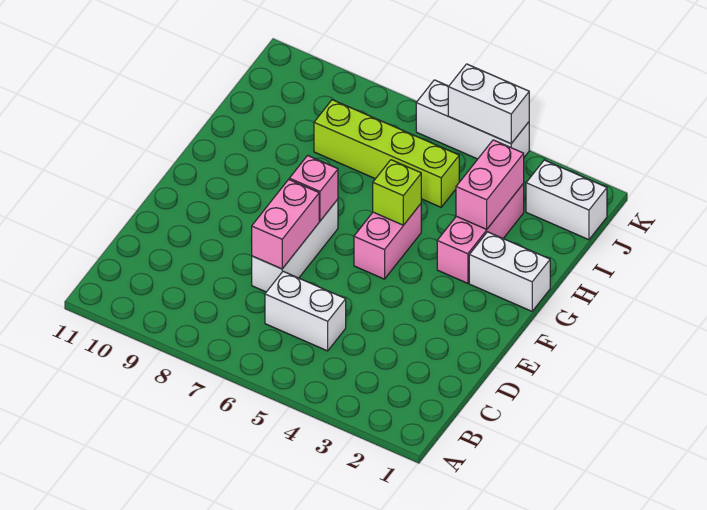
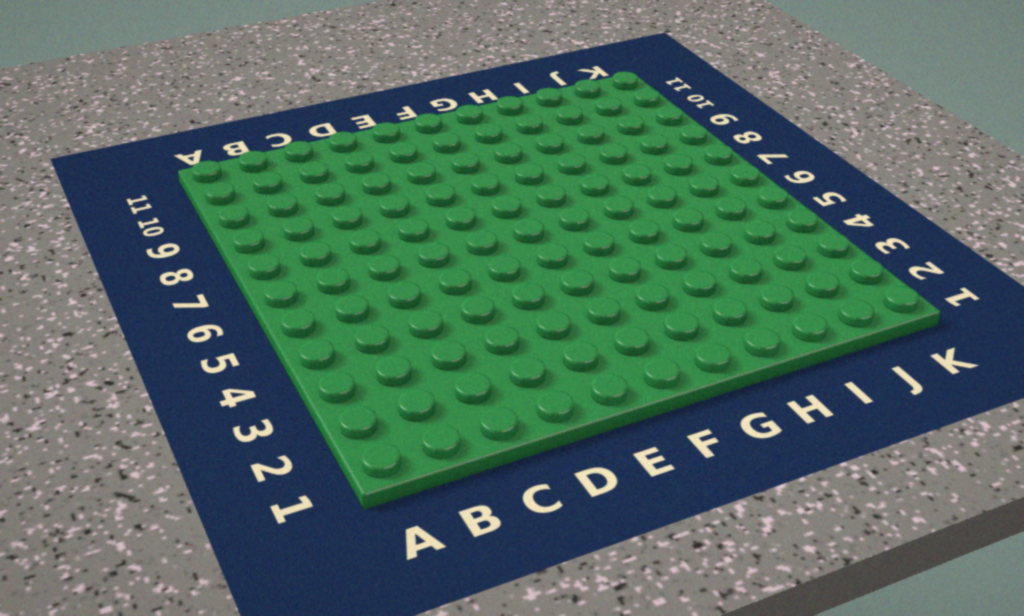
none -> white brick C5:C6 level 1
none -> white brick D7:F7 level 1
none -> pink brick F5:G5 level 1

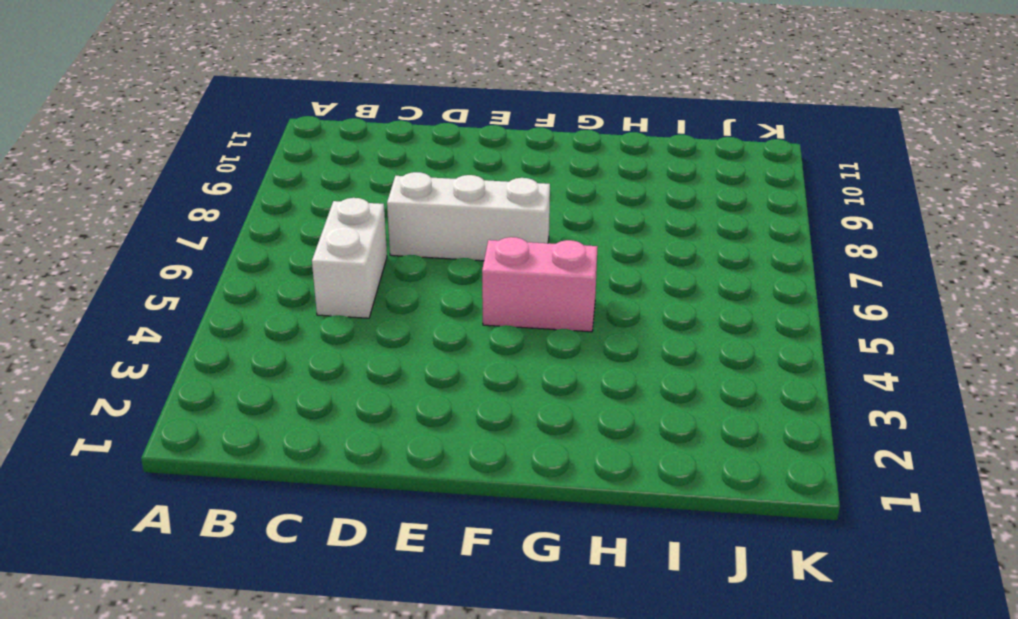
none -> white brick G1:G2 level 1
none -> pink brick G3:I3 level 1
none -> lime brick I5:I8 level 1

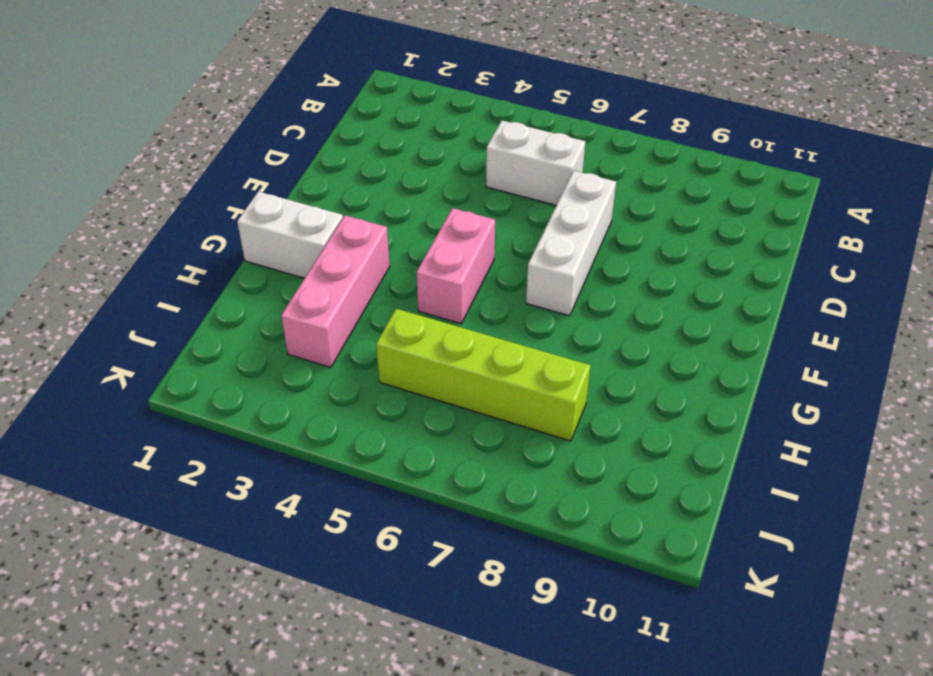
none -> white brick J1:J2 level 1
none -> white brick K4:K6 level 1
none -> pink brick D7:E7 level 2

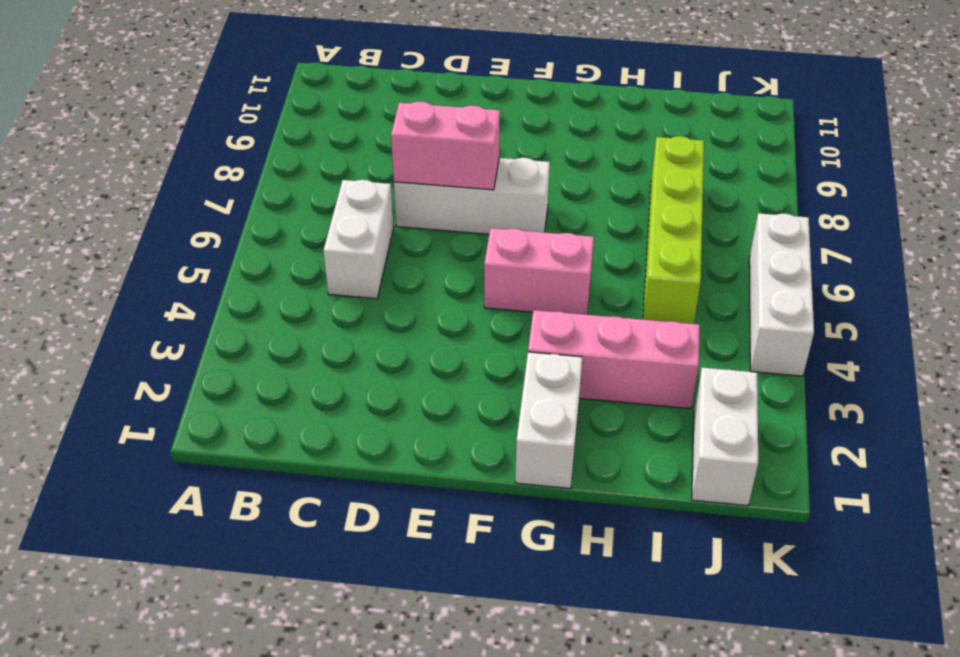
none -> pink brick F7 level 2
none -> lime brick G5 level 2
none -> pink brick H3:I3 level 2

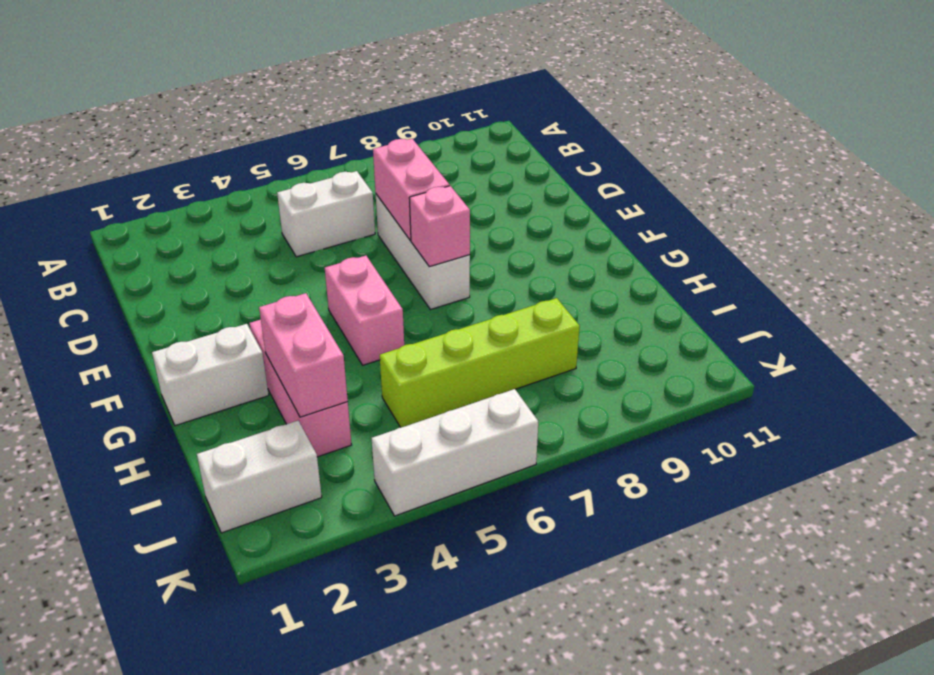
none -> lime brick G5 level 2
none -> white brick K4:K5 level 2

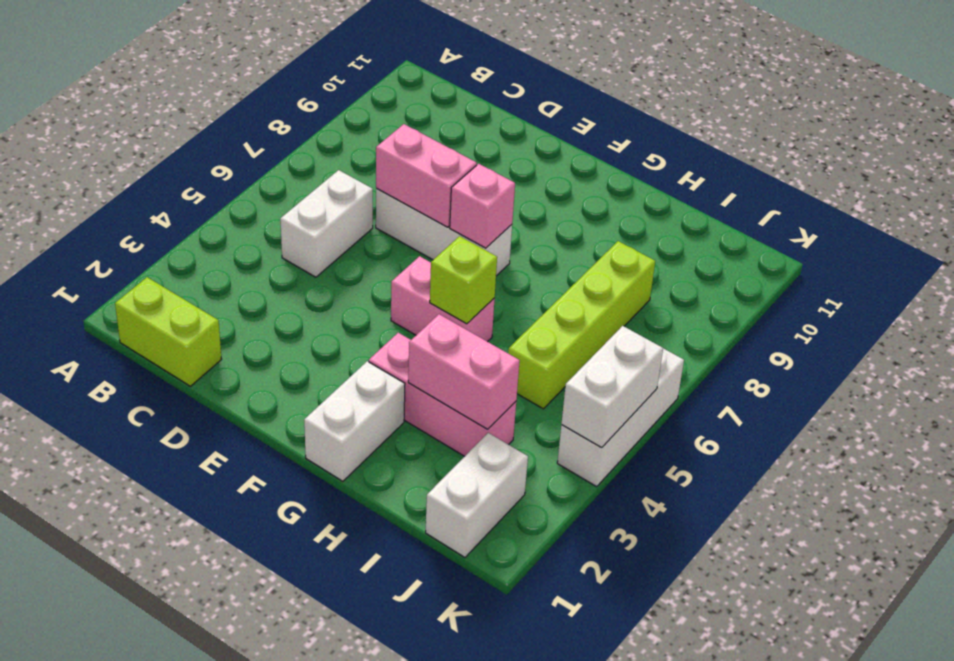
lime brick B1:C1 level 1 -> none

